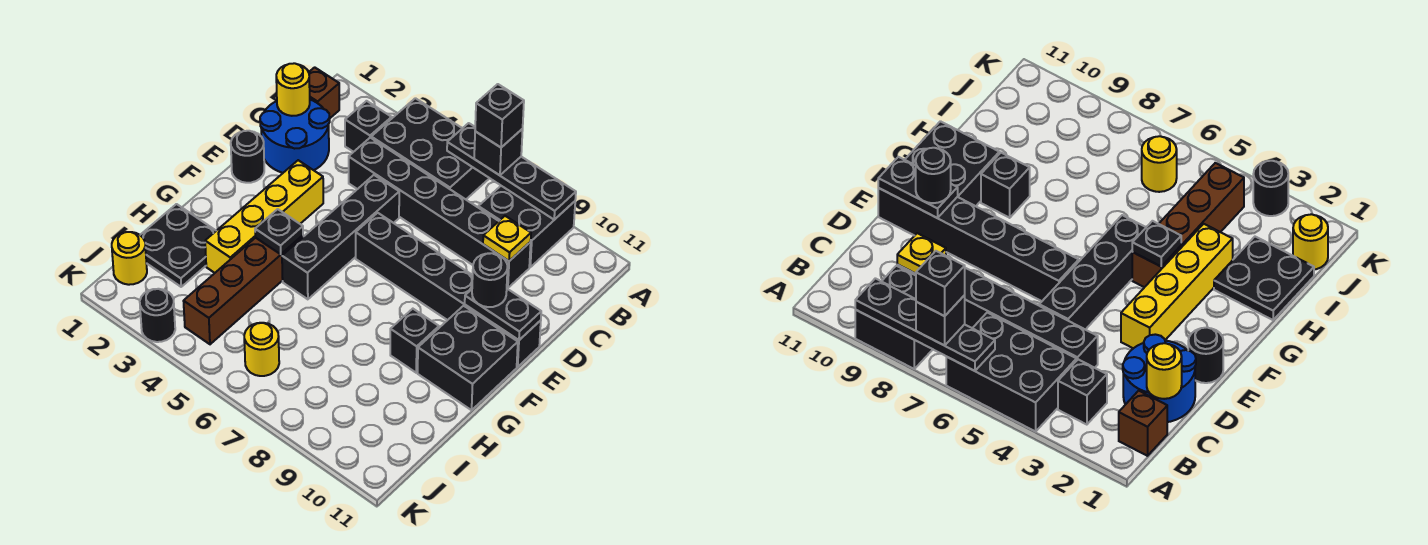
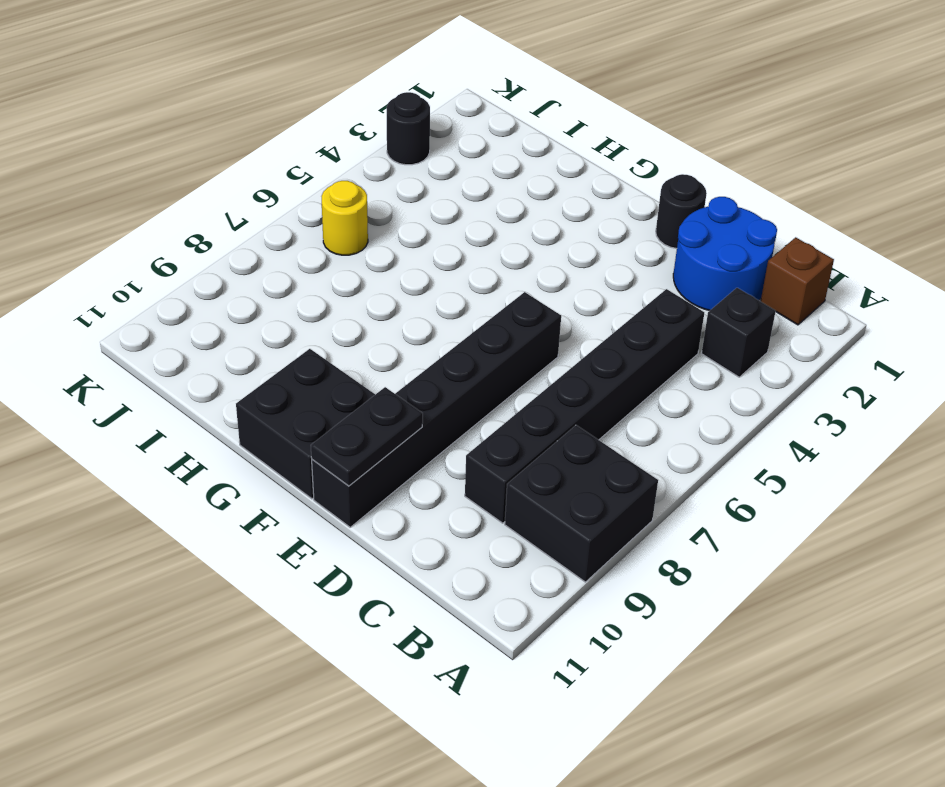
none -> black brick A4:B6 level 1
none -> black brick D5:G5 level 1
none -> yellow brick E3:H3 level 1

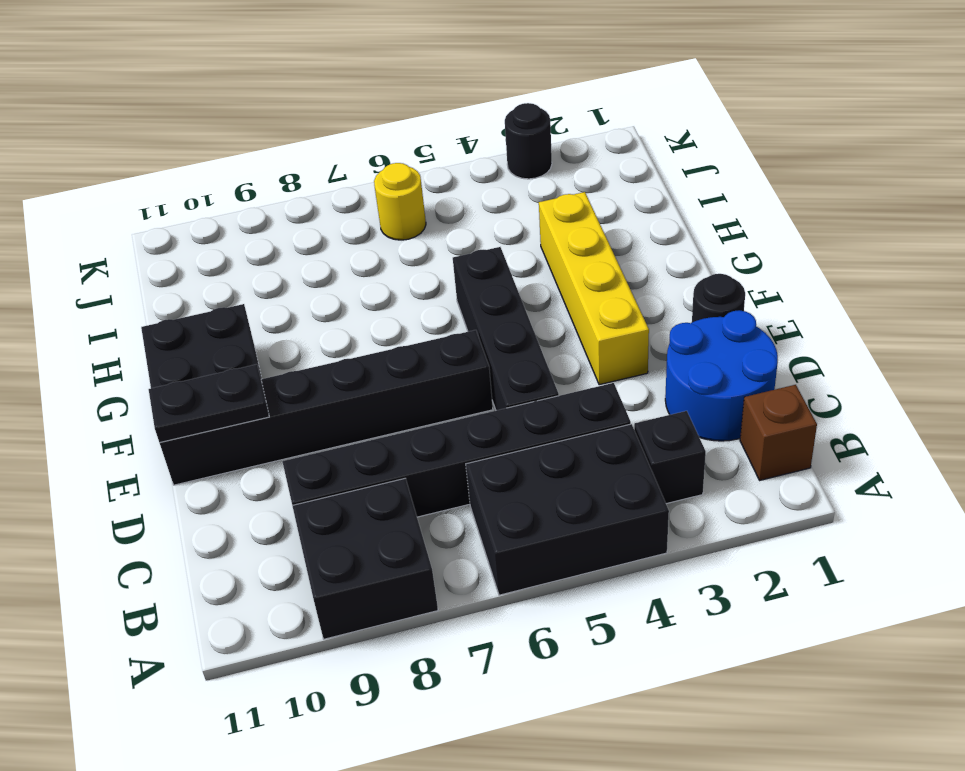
none -> brown brick G4:J4 level 1
none -> black brick G9 level 1
none -> black plate H1:I2 level 1

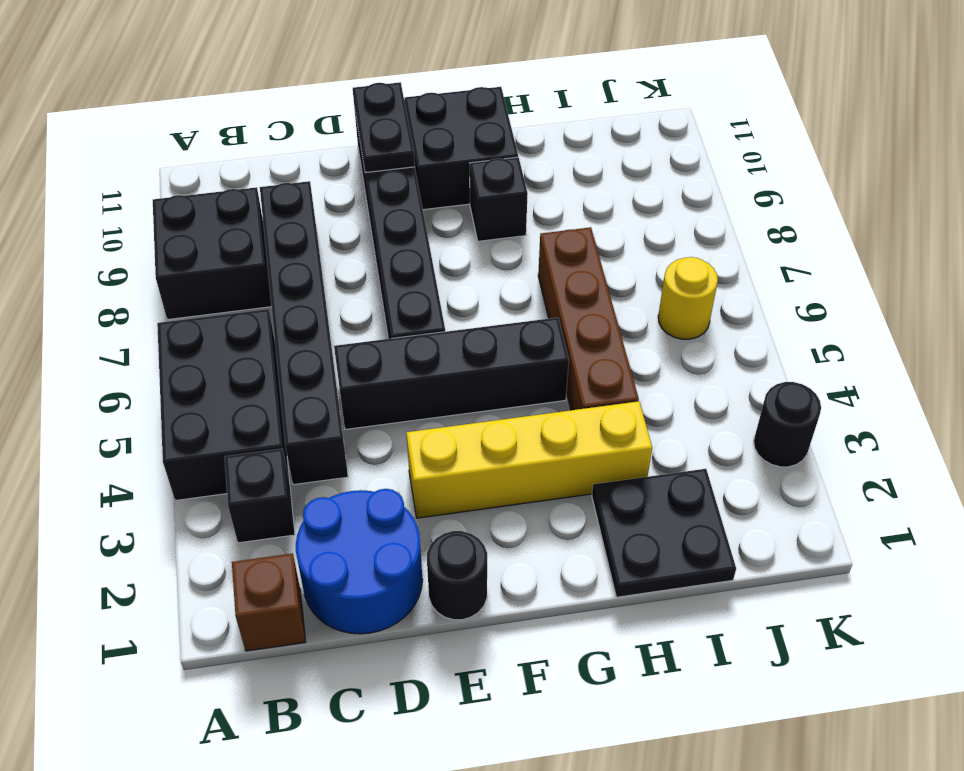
brown brick H4:H7 level 1 -> brown brick G4:J4 level 1
none -> yellow round brick J1 level 1
none -> black plate A6:A9 level 2
none -> yellow round brick C1 level 2

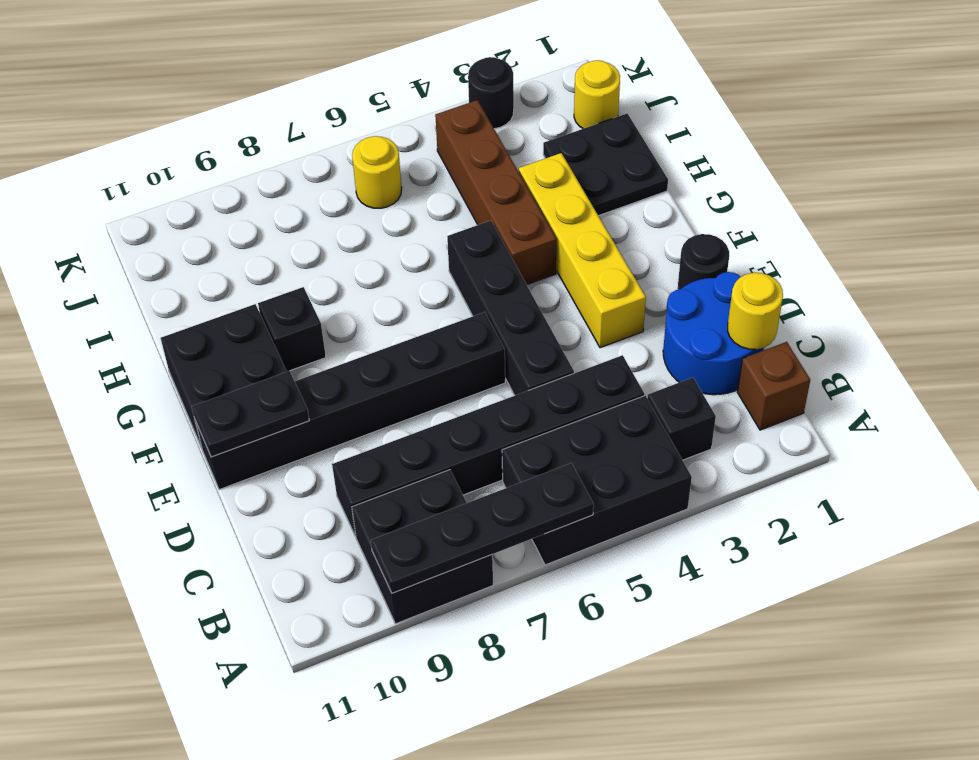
none -> yellow plate C9 level 2
none -> black plate G4 level 2
none -> black brick A7 level 3

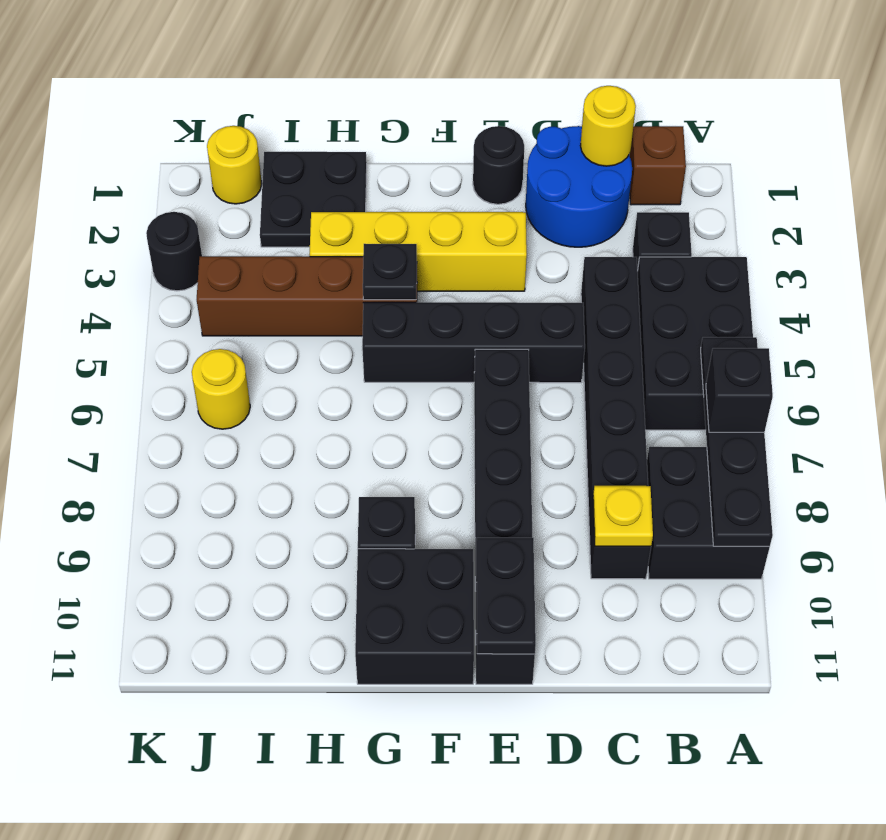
none -> black round brick E10 level 3
none -> black brick A7 level 4

